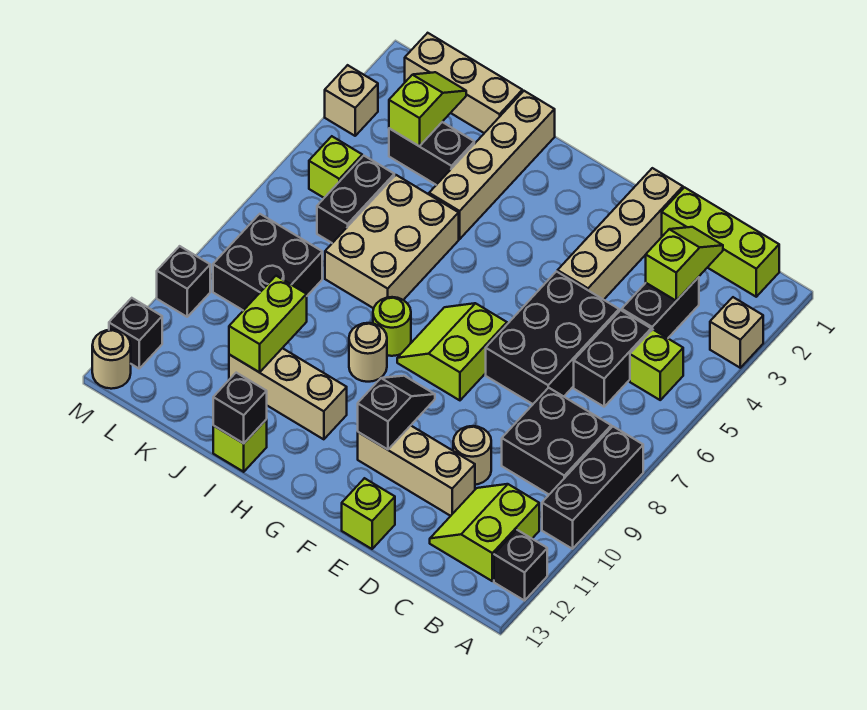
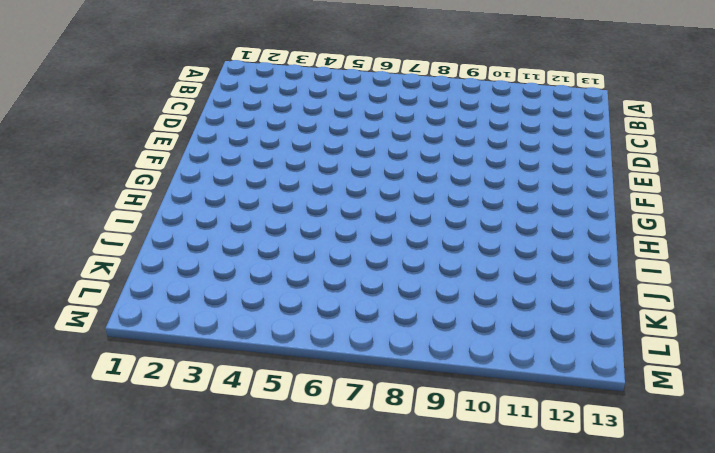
none -> tan brick A3 level 1
none -> black brick A8:A10 level 1
none -> black brick A12 level 1
none -> lime brick B1:D1 level 1

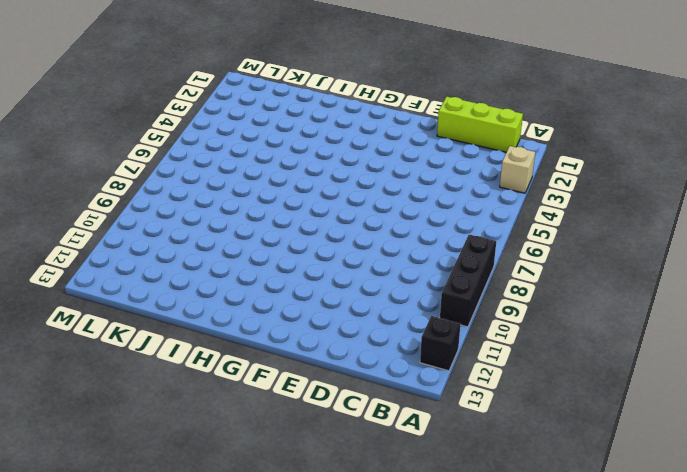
none -> lime brick B5 level 1
none -> black brick B8:C9 level 1
none -> lime slope B11:C12 level 1 top B
none -> black brick C3:C4 level 1

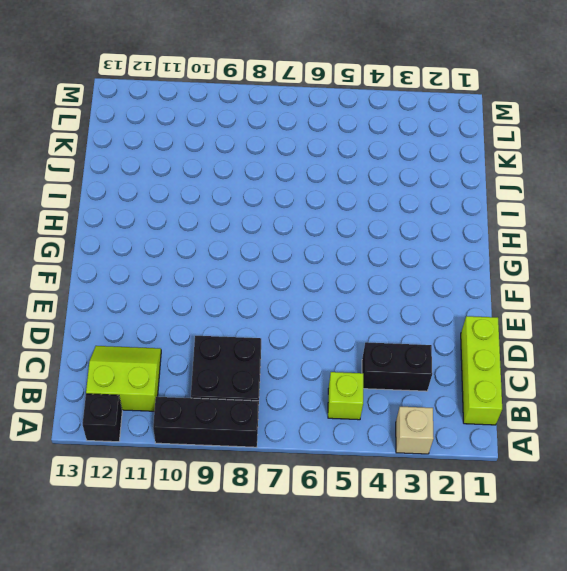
none -> black brick C5:C6 level 1
none -> black brick D5:E7 level 1
none -> tan round brick D10 level 1
none -> tan brick D11:F11 level 1

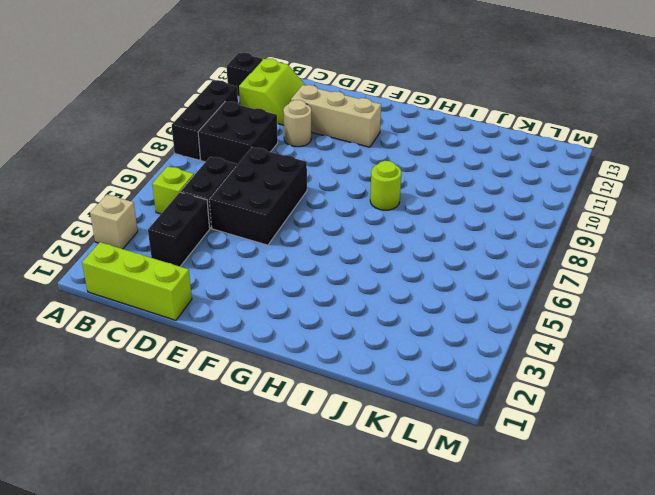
none -> tan brick E1:E4 level 1
none -> lime brick E13 level 1
none -> lime slope F7:G8 level 1 top F
none -> tan round brick H9 level 1

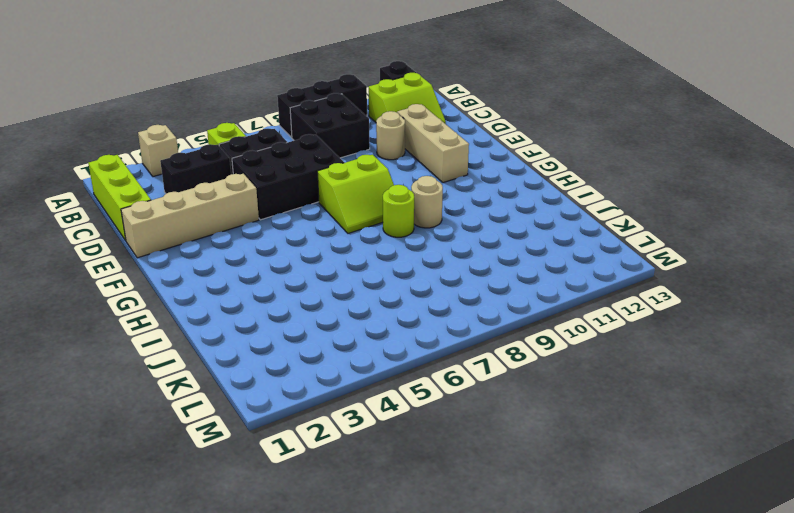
none -> lime brick E13 level 1
none -> tan brick H11:J11 level 1
none -> tan brick I1:I4 level 1
none -> tan brick I5:J7 level 1

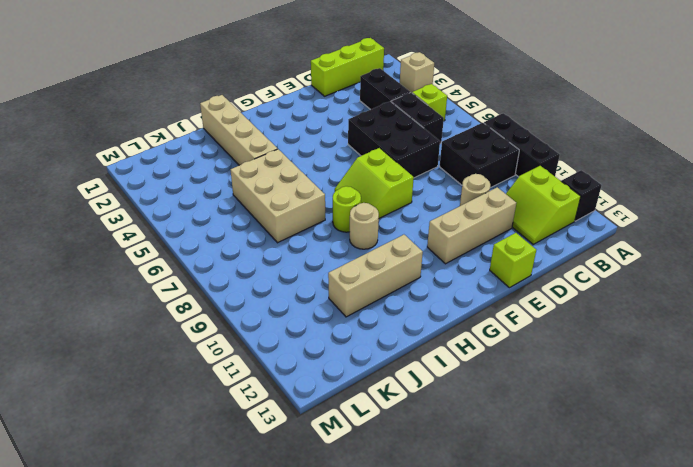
none -> tan brick E1:E4 level 1
none -> lime brick I13 level 1
none -> tan brick J1:L1 level 1
none -> black brick J3:K3 level 1

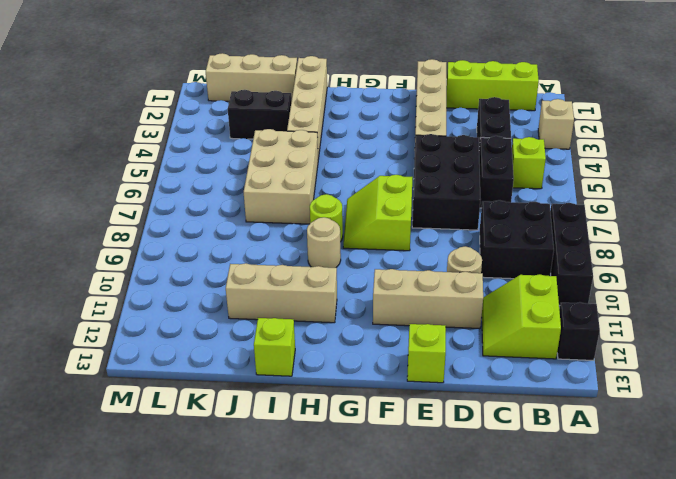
none -> black brick K5:K6 level 1
none -> black brick K8:L9 level 1
none -> lime brick L5 level 1
none -> tan brick M3 level 1

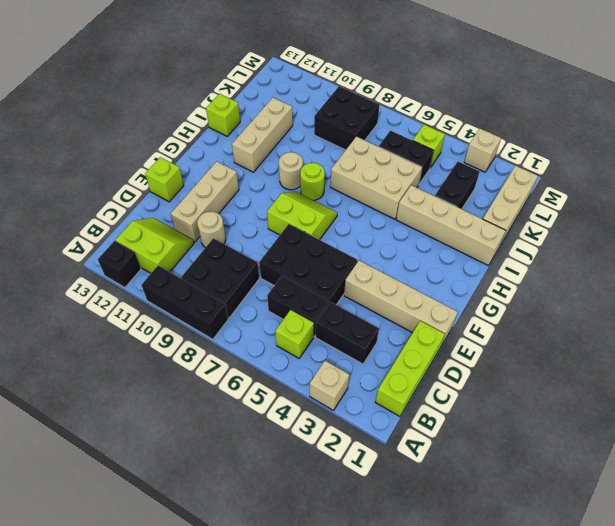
none -> black brick M10 level 1
none -> black brick M12 level 1
none -> tan round brick M13 level 1
none -> lime slope C2:C3 level 2 top 3

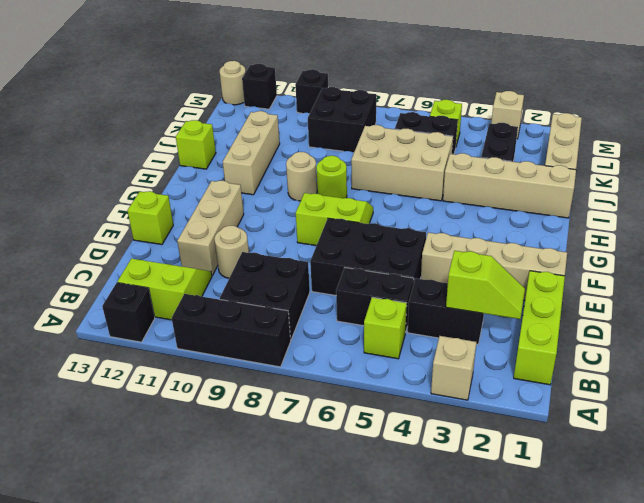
none -> black slope F10:F11 level 2 top 11
none -> black brick I13 level 2
none -> lime brick J10:J11 level 2
none -> lime slope K2:K3 level 2 top 3

